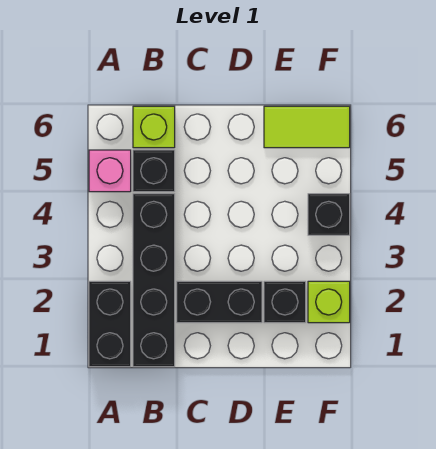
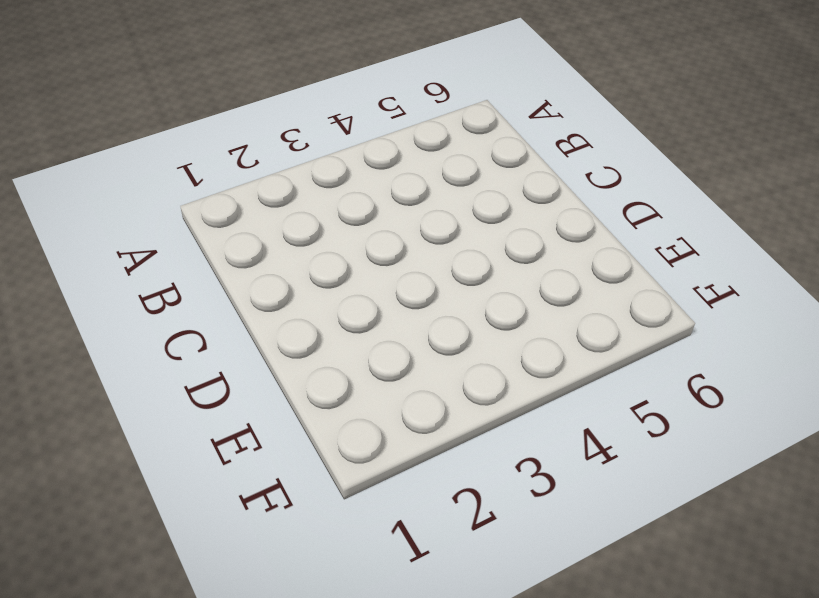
none -> black brick A1:A2 level 1
none -> pink brick A5 level 1

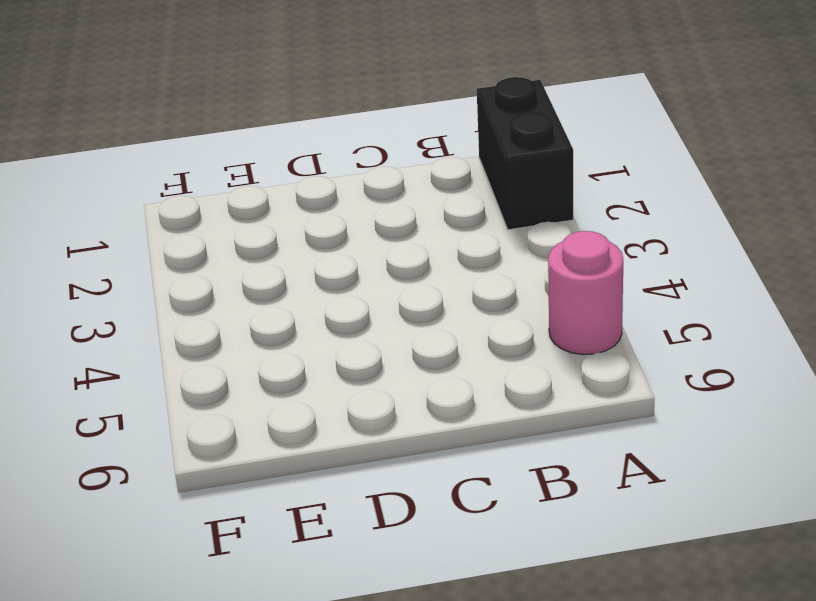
pink round brick A5 level 1 -> pink brick A5 level 1
none -> black brick B1:B4 level 1
none -> black brick B5 level 1

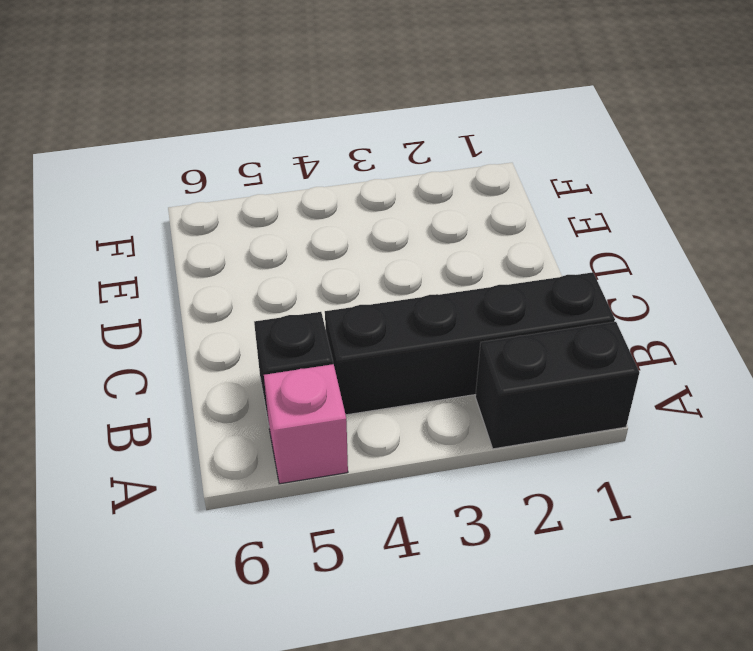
none -> lime brick B6 level 1
none -> black brick C2:D2 level 1

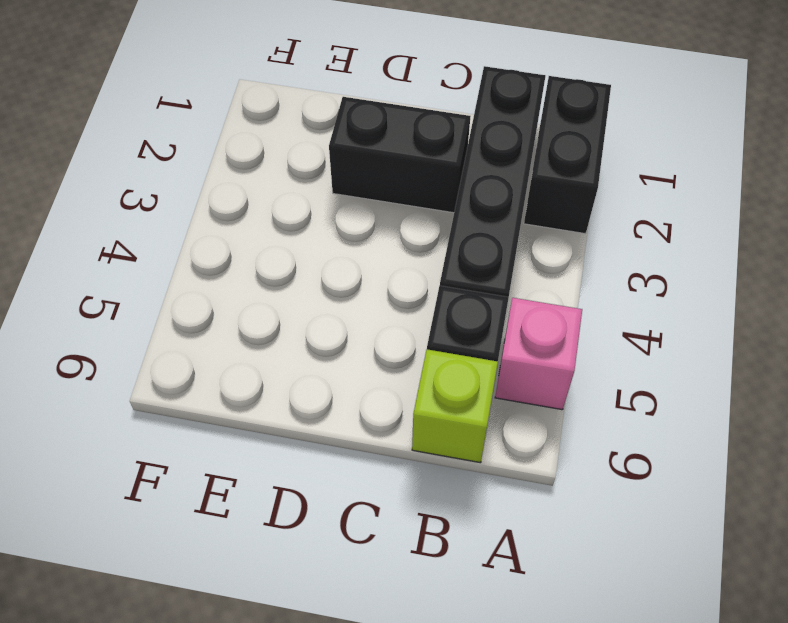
none -> black brick E2 level 1
none -> lime tile E6:F6 level 1

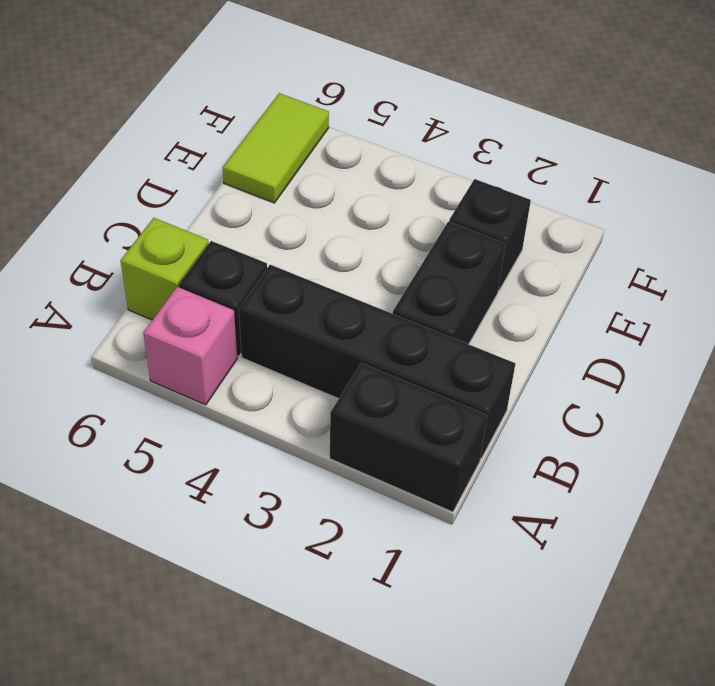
none -> lime brick F2 level 1
none -> black brick F4 level 1

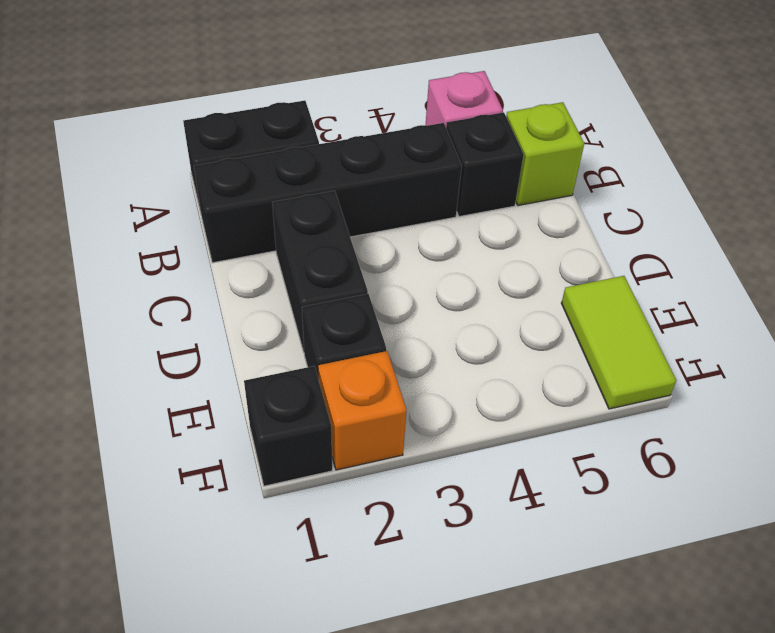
black brick F1 level 1 -> black brick F4 level 1
orange brick F2 level 1 -> lime brick F2 level 1

